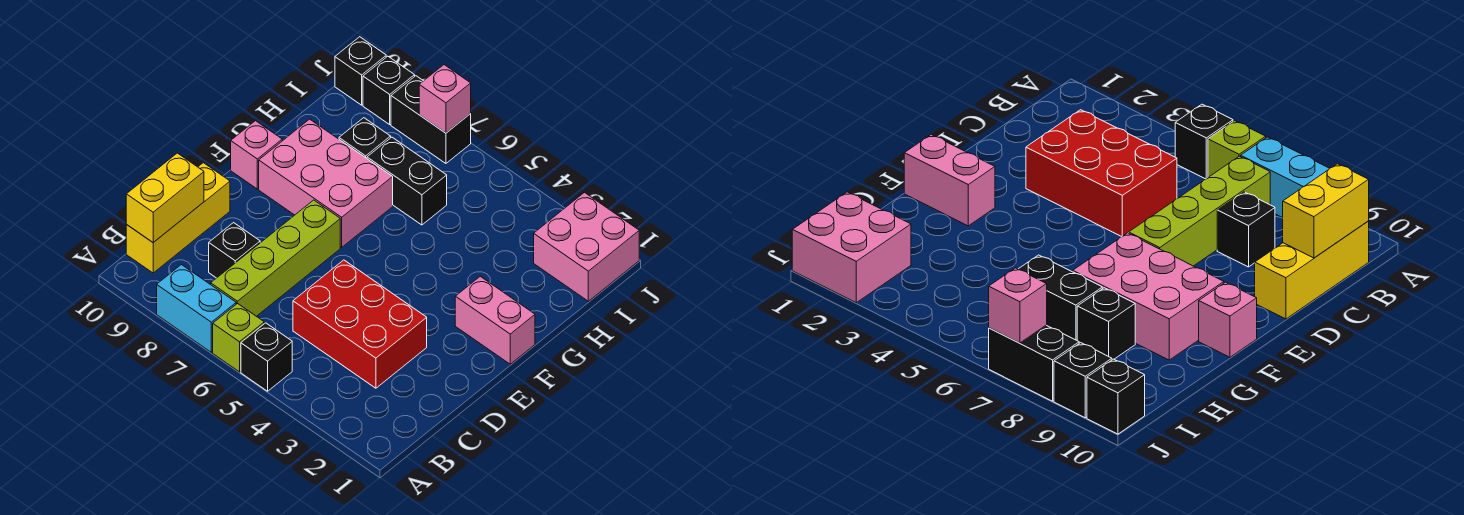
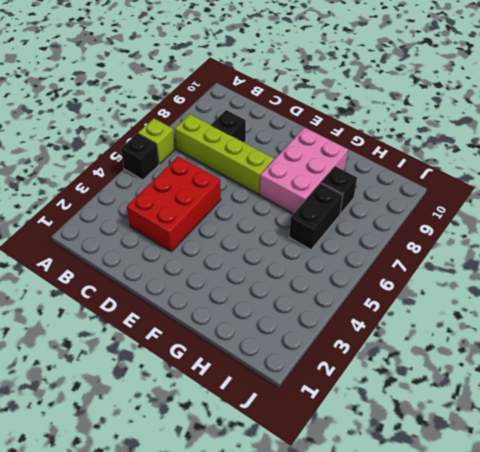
none -> cyan brick A7:A8 level 1
none -> yellow brick B10:D10 level 1
none -> pink brick F1:F2 level 1

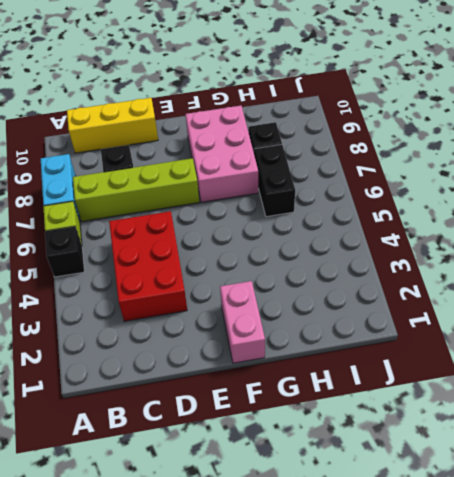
none -> pink brick F10 level 1
none -> pink brick I1:J2 level 1
none -> black brick J7:J8 level 1

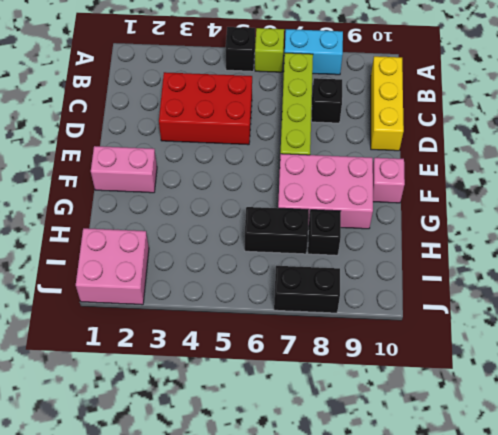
none -> black brick J9 level 1
none -> black brick J10 level 1
none -> yellow brick B10:C10 level 2

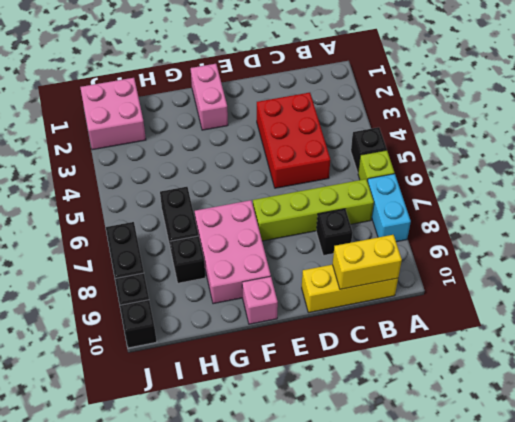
none -> pink brick J7 level 2

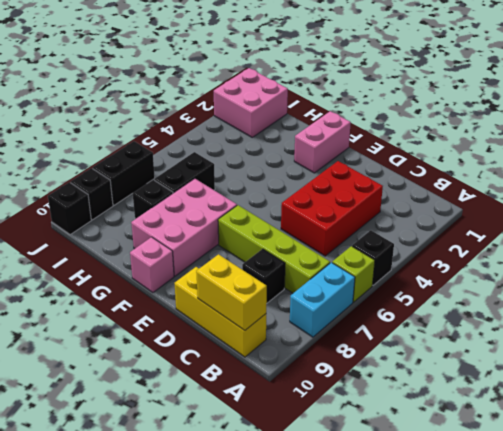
none -> pink brick J7 level 2

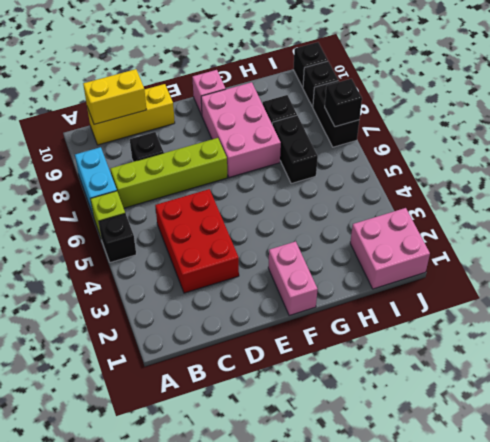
black brick J7 level 2 -> pink brick J7 level 2

